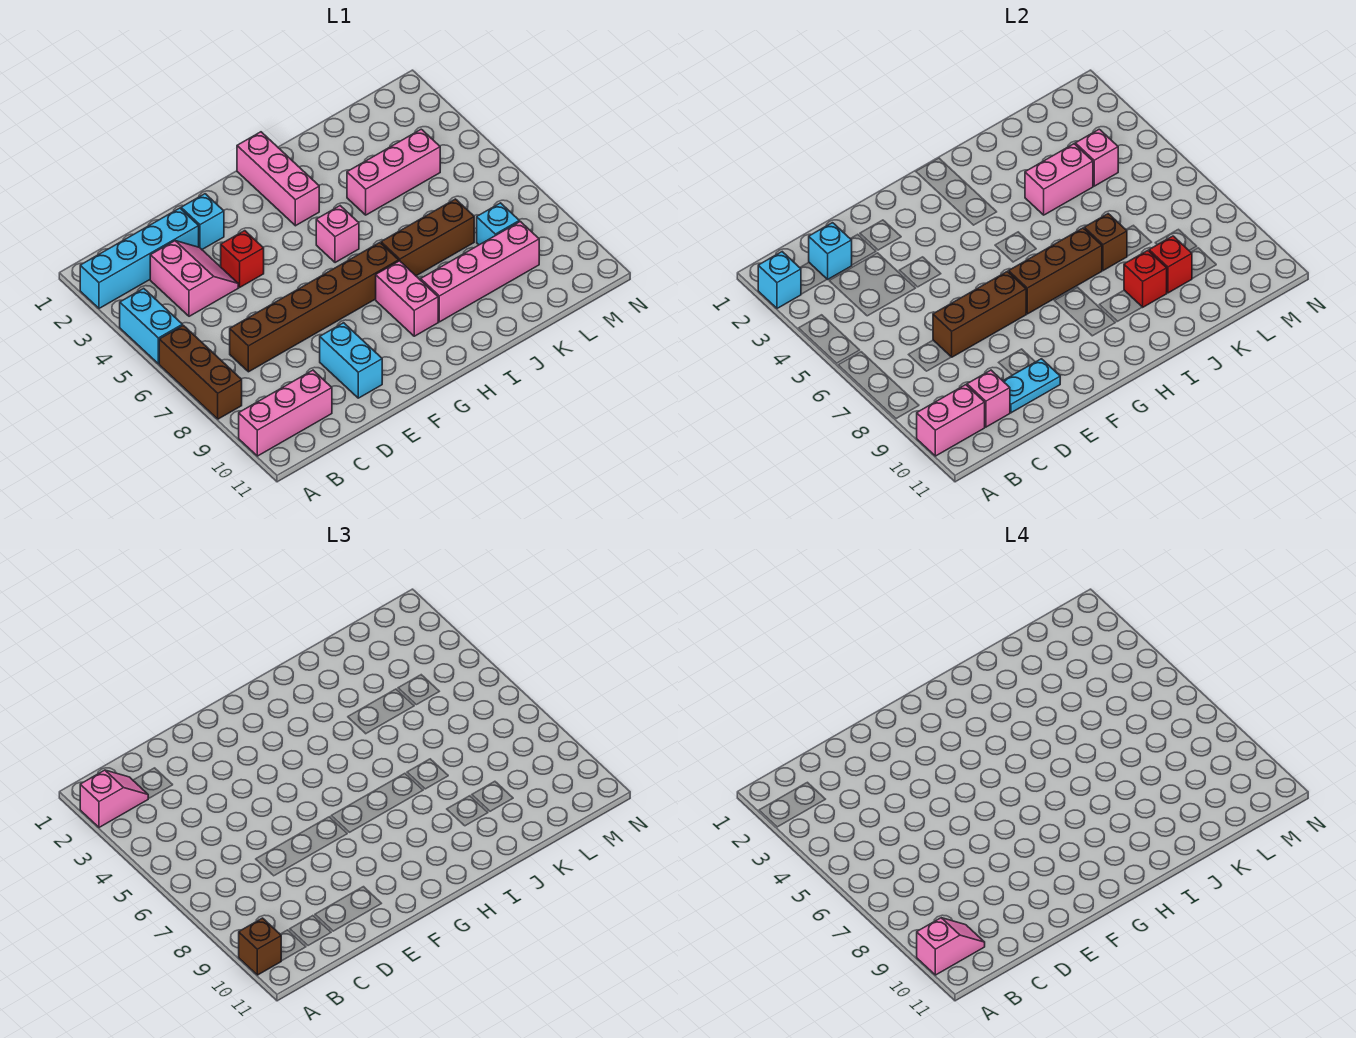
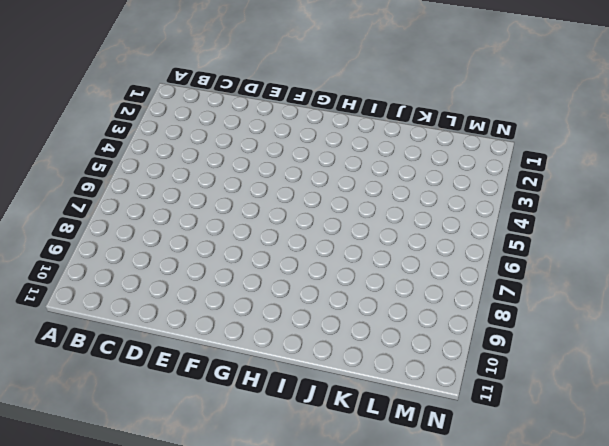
none -> cyan brick A2:D2 level 1
none -> cyan brick A4:A5 level 1
none -> brown brick A6:A8 level 1
none -> pink brick A10:C10 level 1

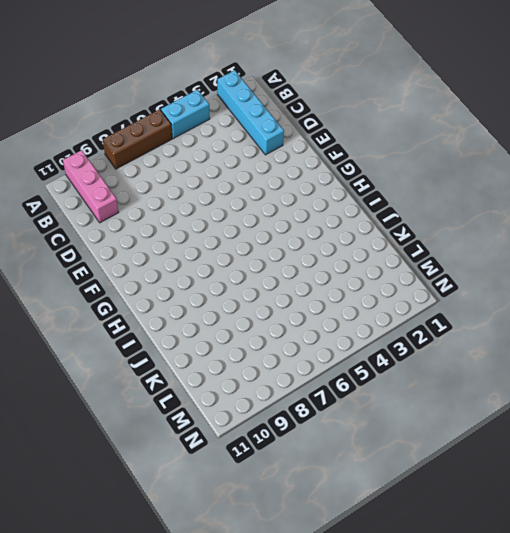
none -> pink slope C3:D4 level 1 top C
none -> brown brick C7:H7 level 1
none -> cyan brick E2 level 1
none -> red brick E4 level 1

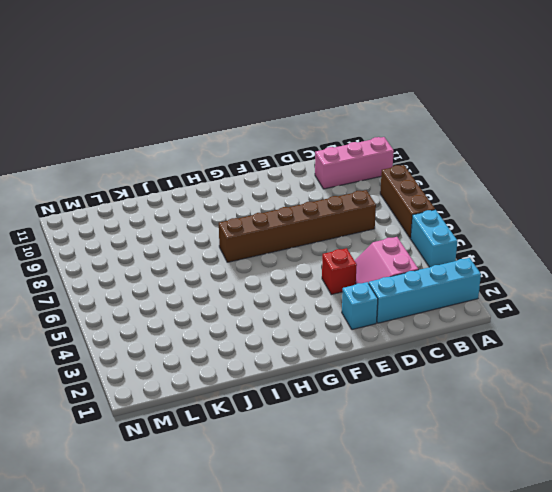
none -> cyan brick E9:E10 level 1
none -> pink brick H1:H3 level 1
none -> pink brick H5 level 1
none -> pink brick H8:H9 level 1

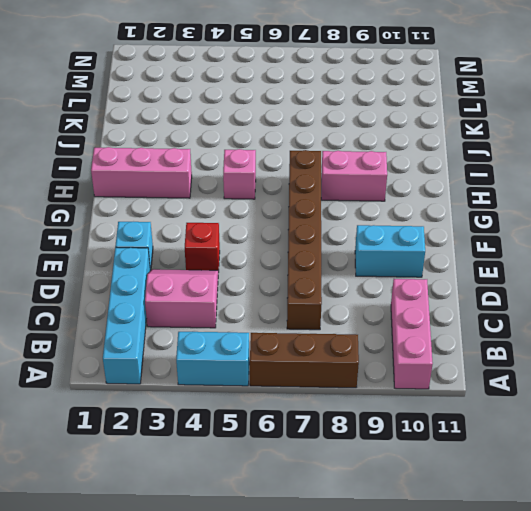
none -> brown brick I7:K7 level 1
none -> pink brick I9:L9 level 1
none -> pink brick J4:L4 level 1
none -> cyan brick L8 level 1

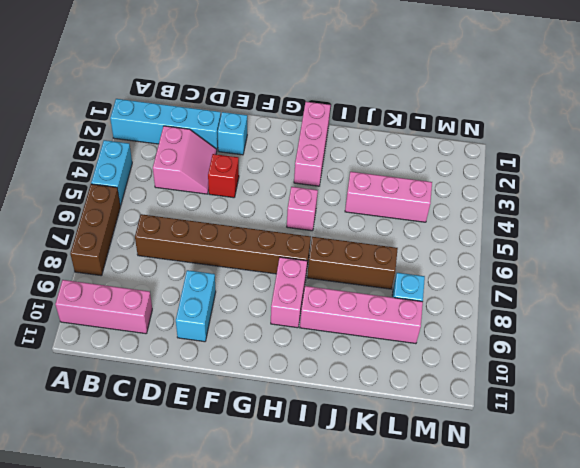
none -> cyan brick A2 level 2
none -> pink brick A10:B10 level 2
none -> cyan brick C2 level 2
none -> pink brick C10 level 2

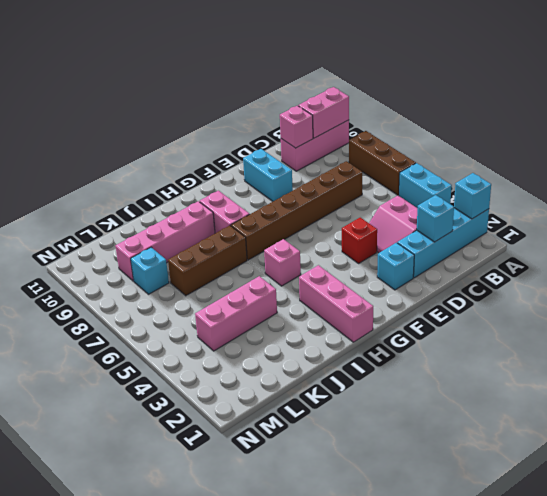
none -> brown brick D7:F7 level 2
none -> cyan plate D10:E10 level 2
none -> brown brick G7:I7 level 2
none -> pink brick J4:K4 level 2

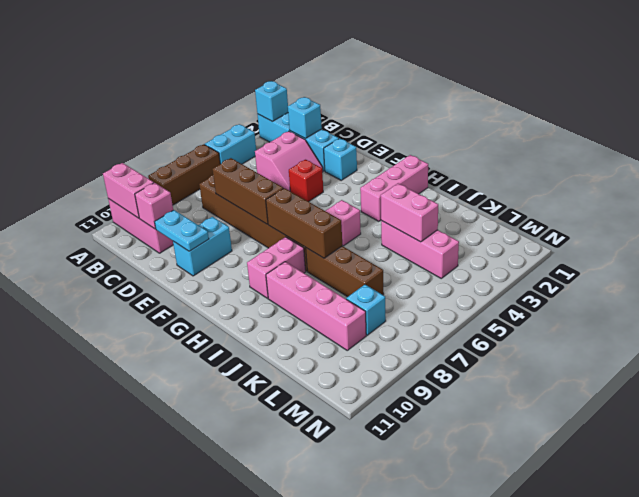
none -> brown brick J7 level 2
none -> red brick J9 level 2
none -> red brick K9 level 2
none -> pink brick L4 level 2

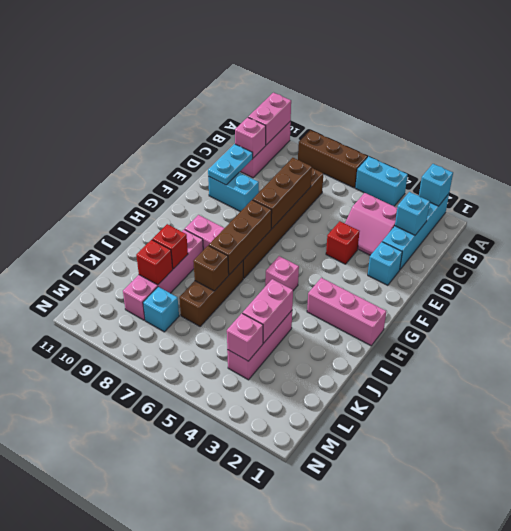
none -> pink slope A2:B2 level 3 top A
none -> brown brick A10 level 3
none -> pink slope A10:B10 level 4 top A

